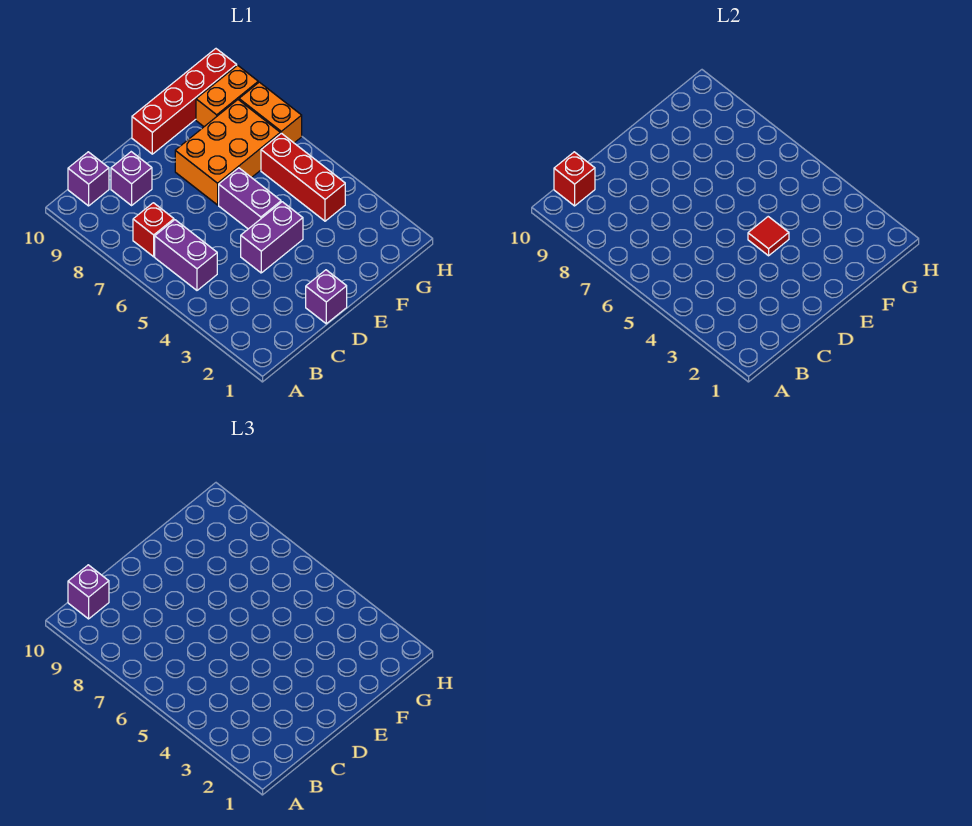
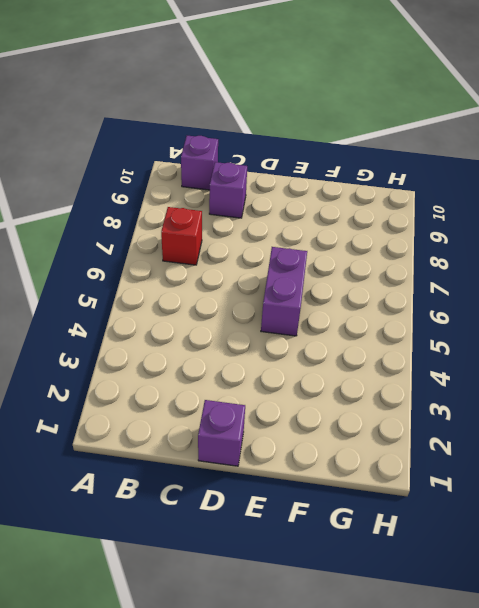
none -> purple brick B5:B6 level 1
none -> purple brick D4:E4 level 1
none -> orange brick E7:G8 level 1

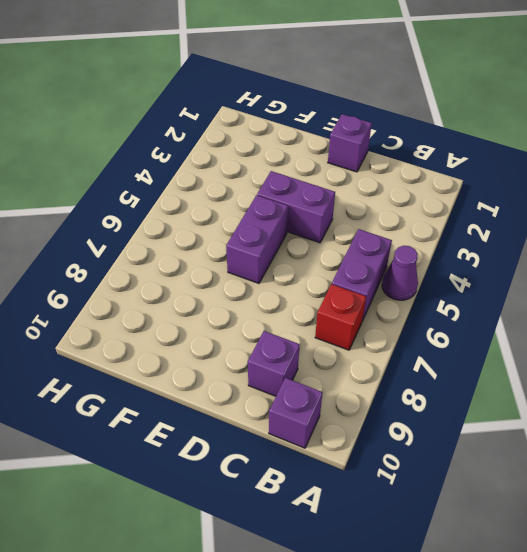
purple cone A5 level 1 -> none
none -> orange brick E7:G8 level 1
none -> red brick E10:H10 level 1
none -> red brick G4:G6 level 1

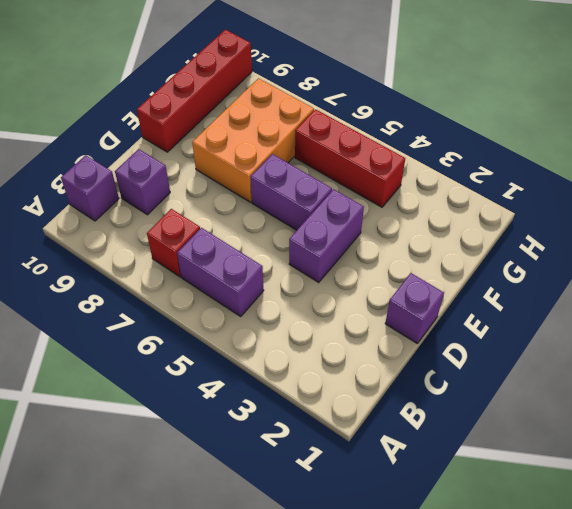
none -> orange brick G9:H9 level 1
none -> orange brick H7:H8 level 1
none -> red brick B10 level 2

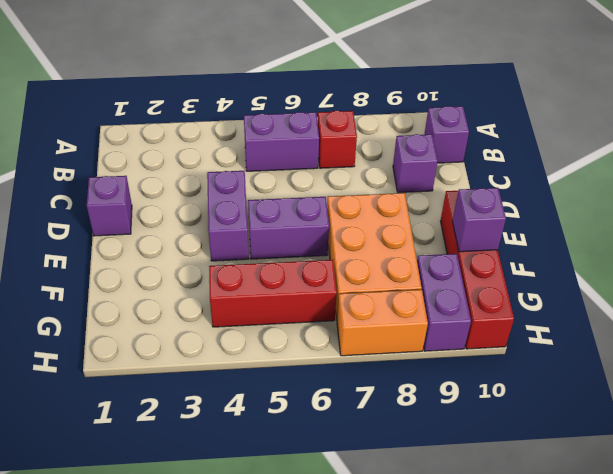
purple brick F10 level 2 -> purple brick B10 level 3
purple brick G9:H9 level 1 -> orange brick G9:H9 level 1
none -> red brick B10 level 2
none -> red tile E4 level 2

